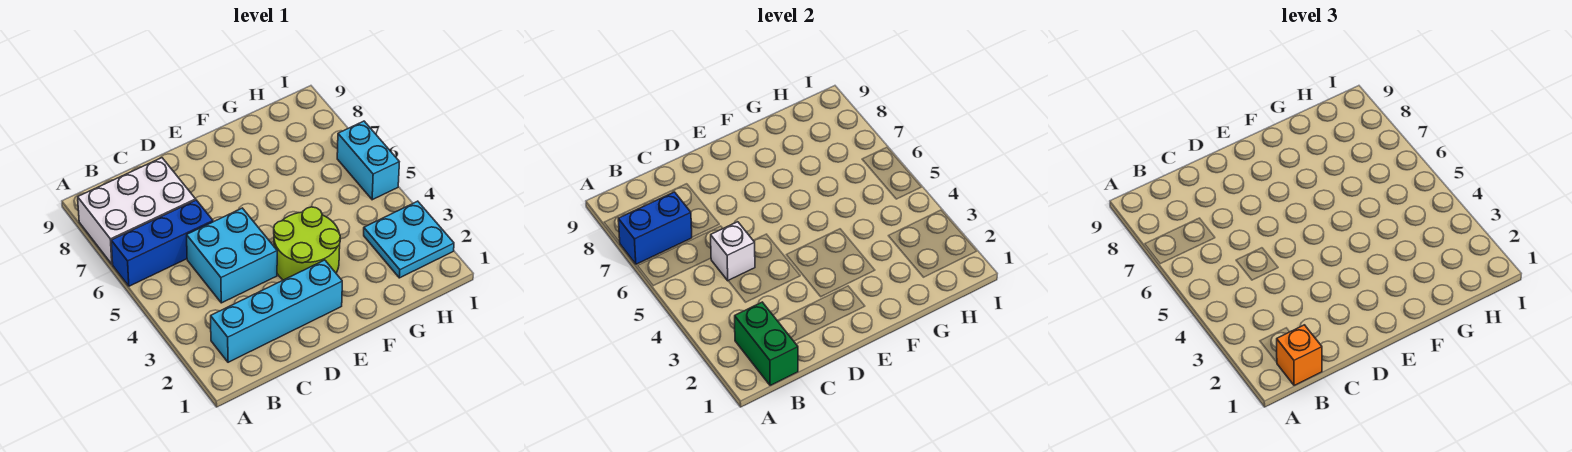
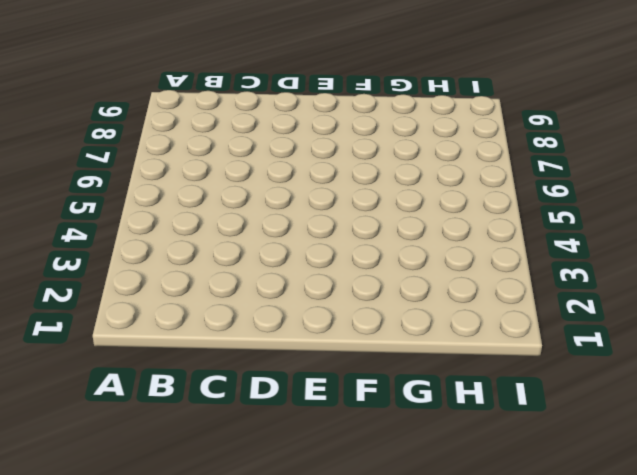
none -> blue brick A6:C6 level 1
none -> white brick A7:C8 level 1

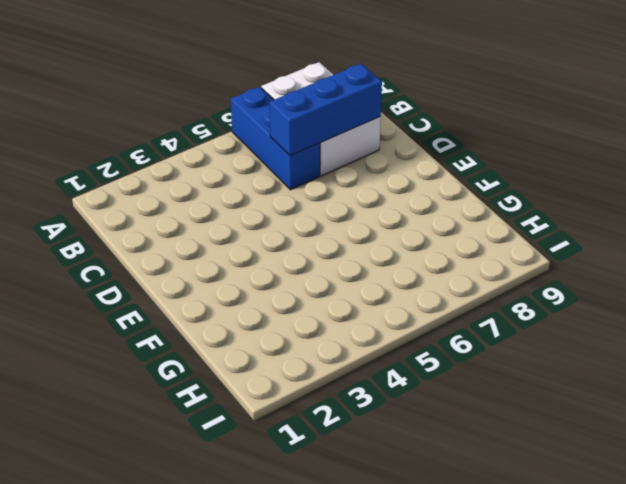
blue brick C6:C8 level 2 -> none
none -> cyan brick B2:E2 level 1
none -> cyan brick C4:D5 level 1

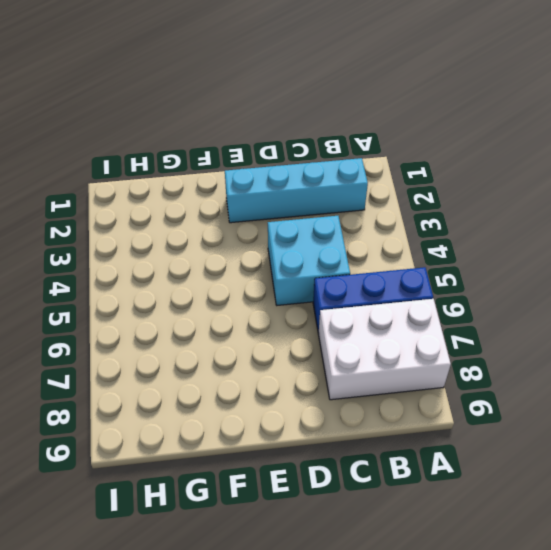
none -> lime round brick E3:F4 level 1
none -> cyan plate H2:I3 level 1

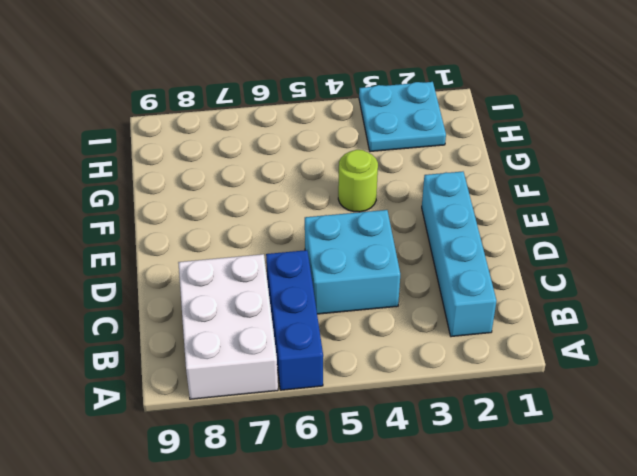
lime round brick F4 level 1 -> lime round brick E3:F4 level 1
none -> cyan brick I5:I6 level 1
none -> blue brick A7:B7 level 2

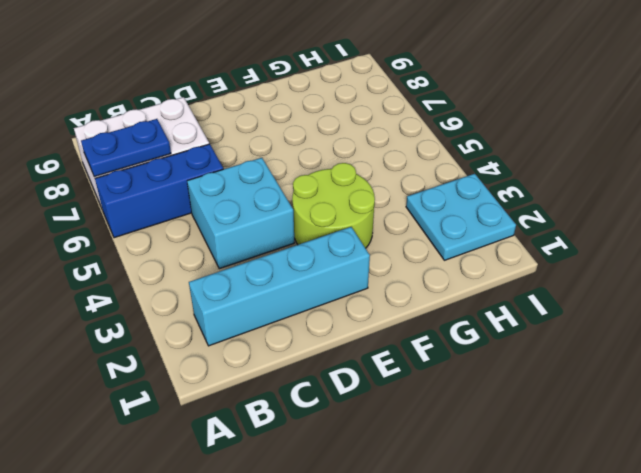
blue plate A7:B7 level 2 -> blue brick A7:B7 level 2
none -> cyan brick I5:I6 level 1
none -> green brick B1:B2 level 2

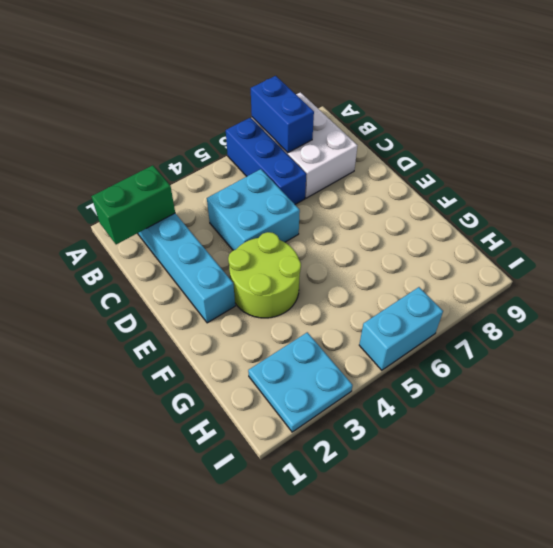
none -> white brick C5 level 2
none -> orange brick B1 level 3

